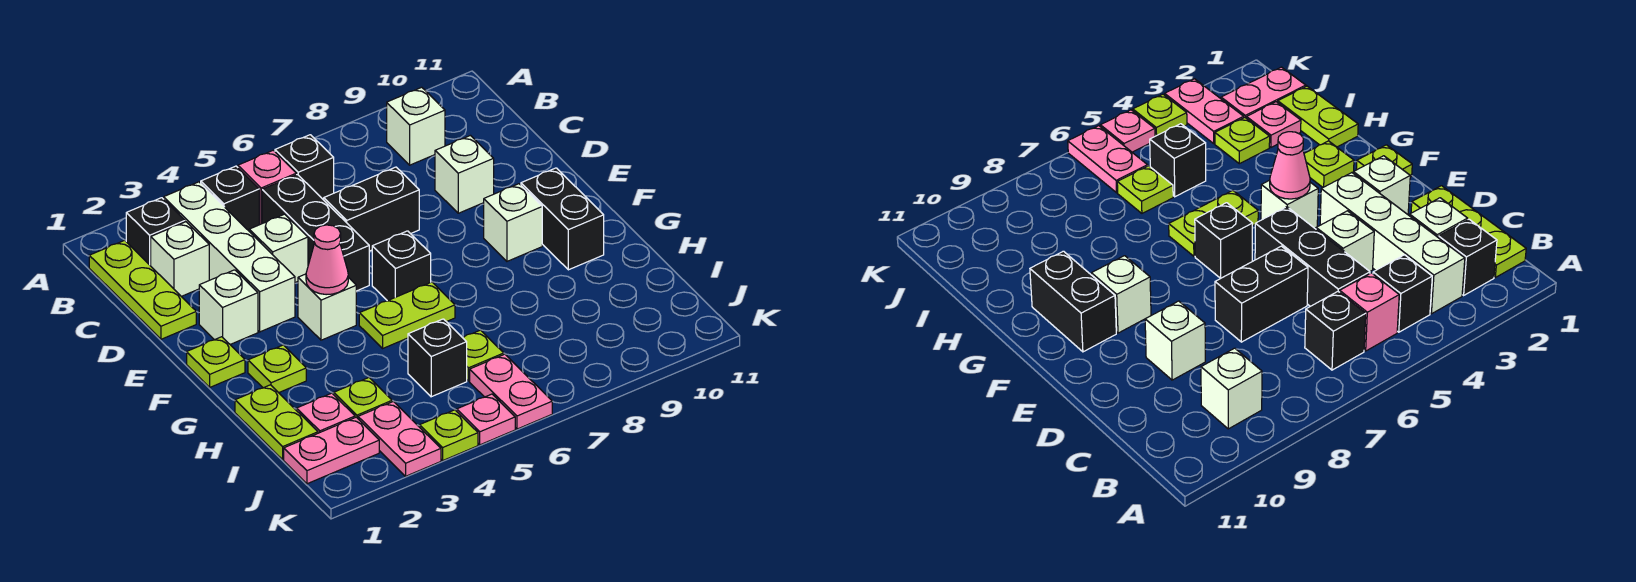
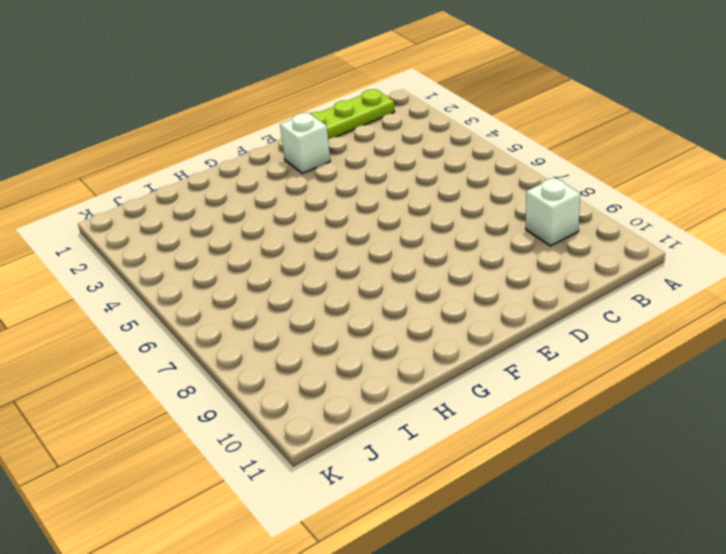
none -> black brick B2 level 1
none -> white brick B3:E3 level 1
none -> black brick B4 level 1
none -> pink brick B5 level 1

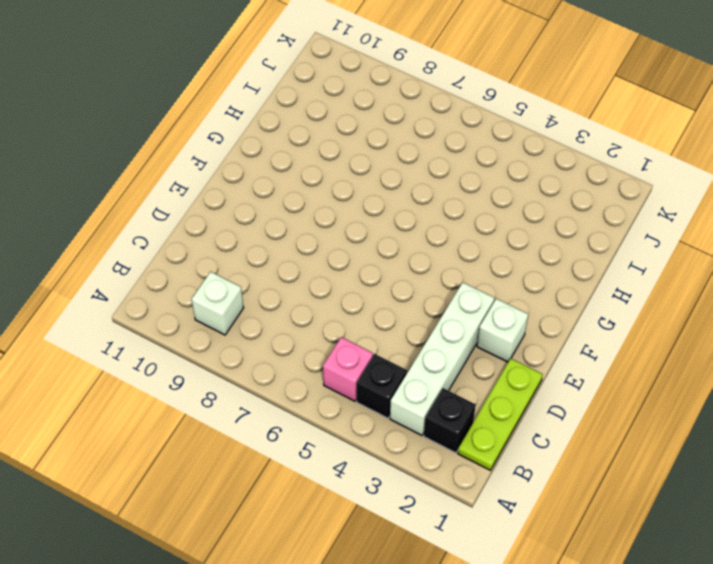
none -> black brick B6 level 1
none -> white brick C2 level 1
none -> black brick C5:E5 level 1
none -> white brick D4 level 1

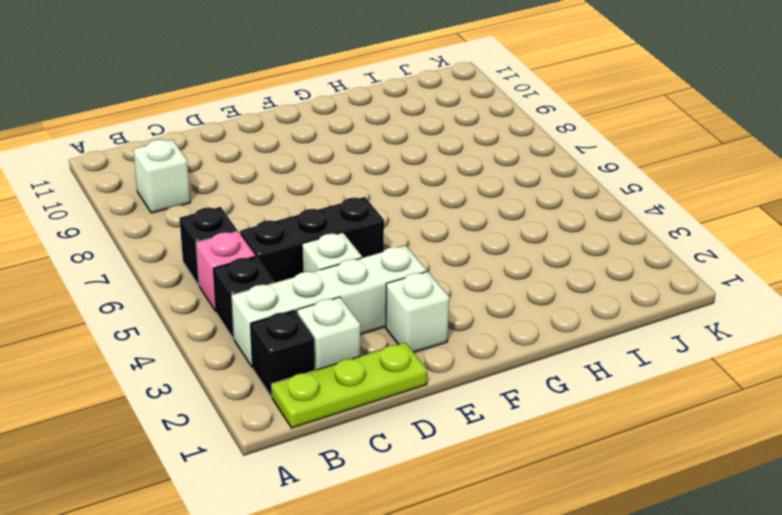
none -> black brick D6:D7 level 1
none -> white brick D9 level 1
none -> lime plate F1 level 1
none -> white brick F4 level 1

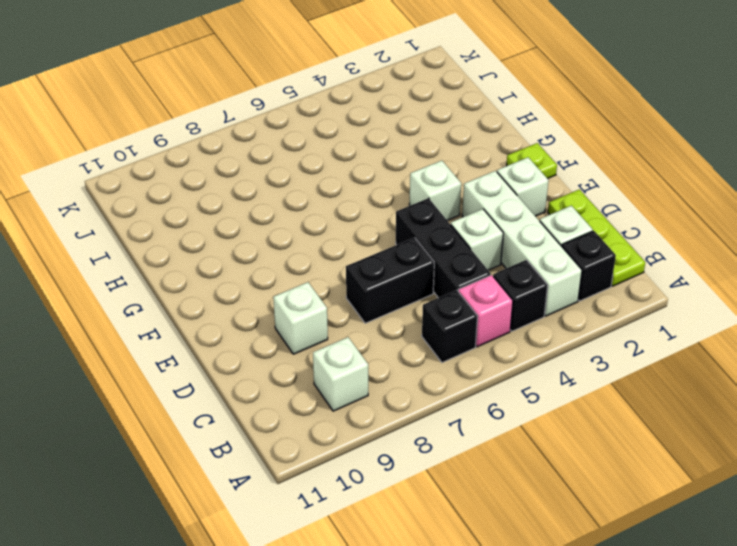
none -> black brick F6 level 1
none -> white brick F9 level 1
none -> black brick F10:G10 level 1
none -> lime plate G2 level 1

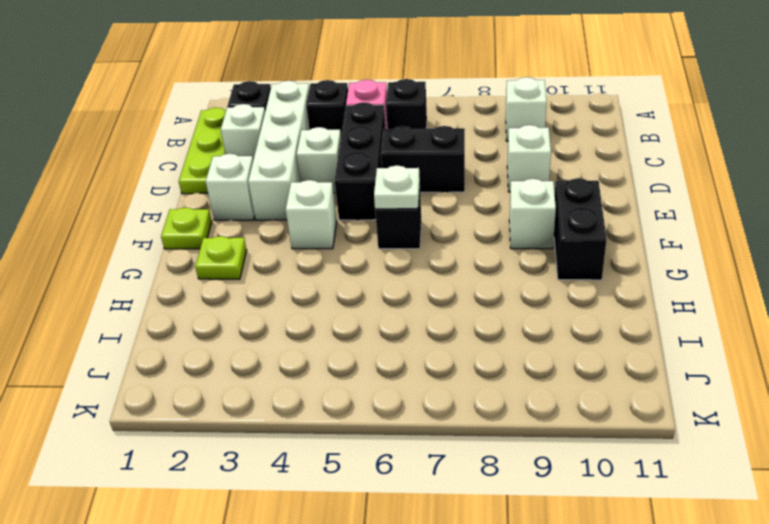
white plate F6 level 2 -> none
none -> lime plate G5:G6 level 1
none -> lime plate H1:I1 level 1
none -> pink plate I2 level 1
none -> lime plate I3 level 1

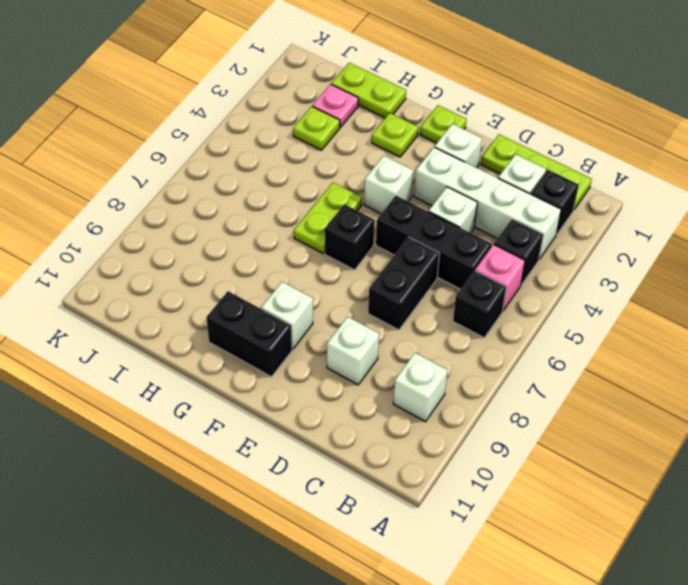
none -> black brick I5 level 1
none -> lime plate I6 level 1
none -> pink plate J1:J2 level 1
none -> pink plate J3:K3 level 1

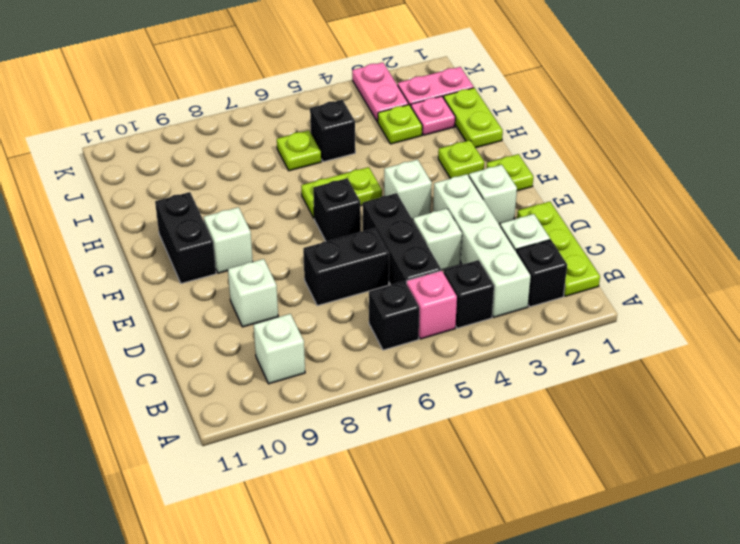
none -> pink plate J6:K6 level 1
none -> lime plate K4 level 1
none -> pink plate K5 level 1
none -> pink cone F4 level 2

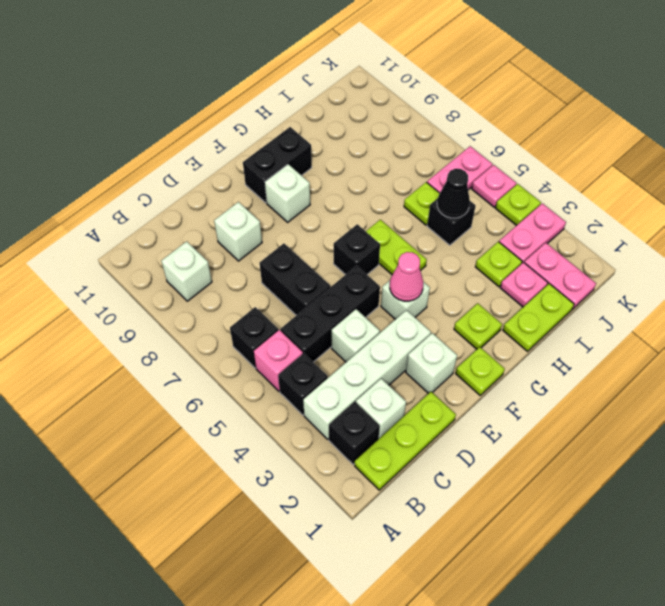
black cone I5 level 2 -> none

